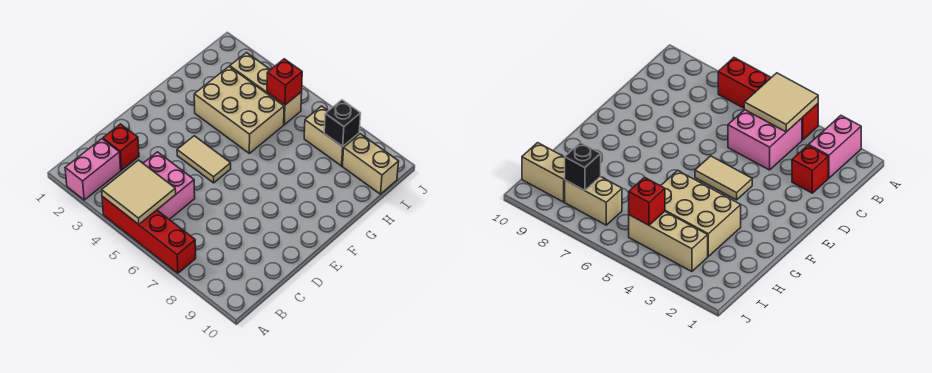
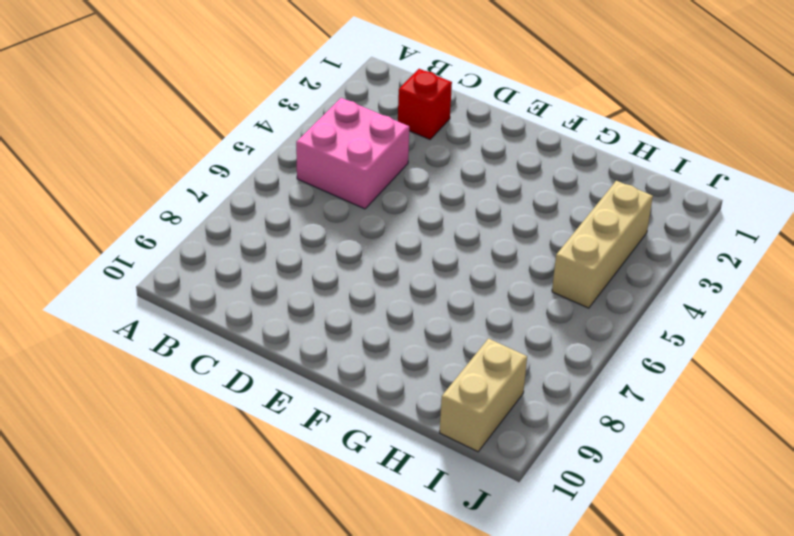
none -> pink brick A2:B2 level 1
none -> red brick A4:A7 level 1
none -> tan tile E4:E5 level 1

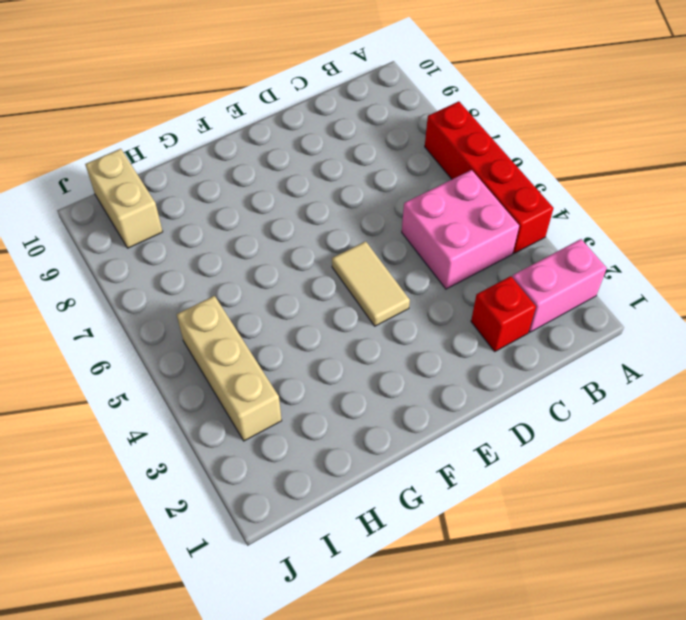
none -> tan brick G3:H5 level 1
none -> tan brick I7:I8 level 1
none -> tan tile A4:B5 level 2

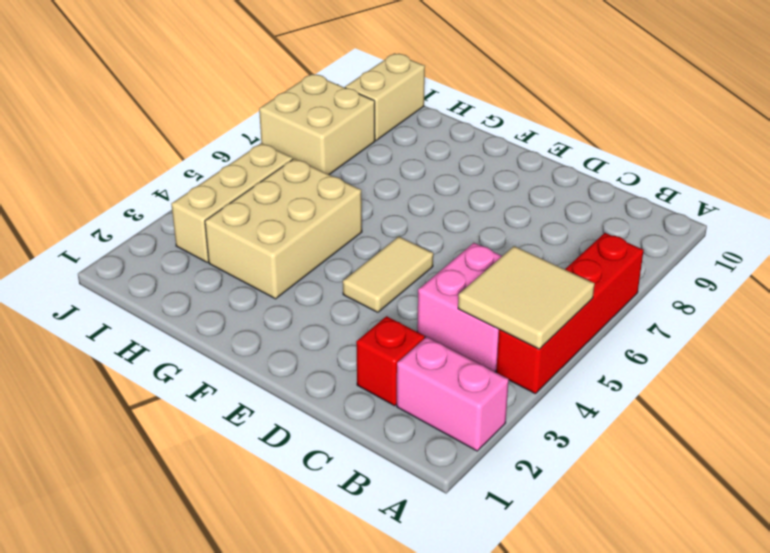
tan brick I7:J8 level 1 -> tan brick I7:I8 level 1
none -> red brick I5 level 2
none -> black brick I8 level 2

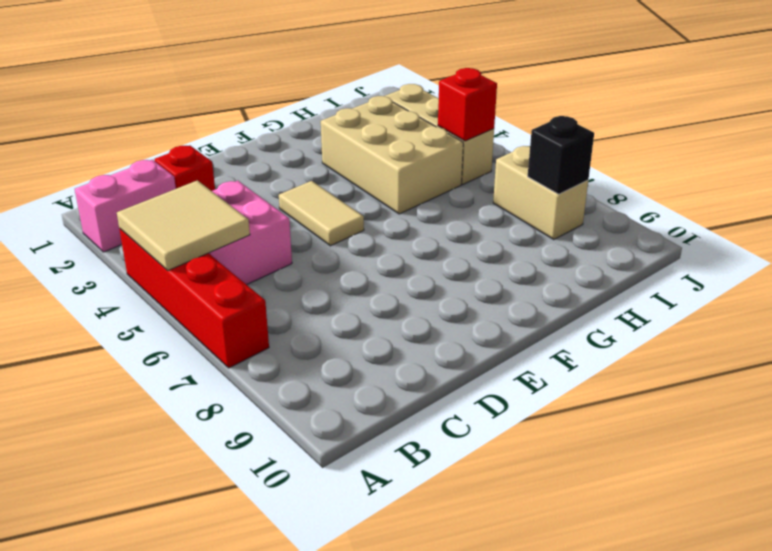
none -> tan brick I9:I10 level 1

